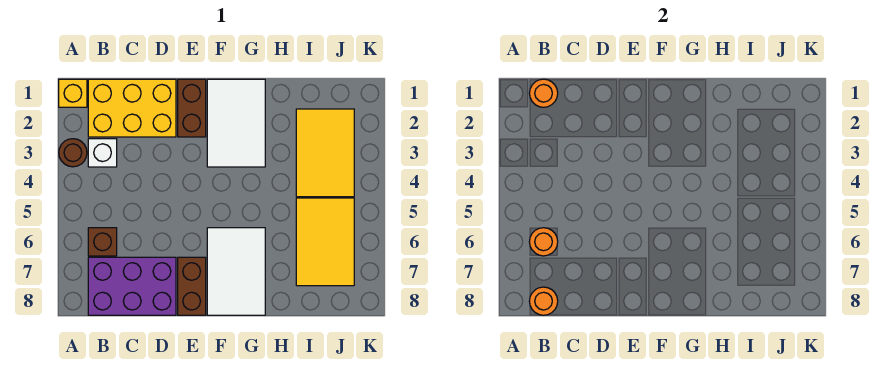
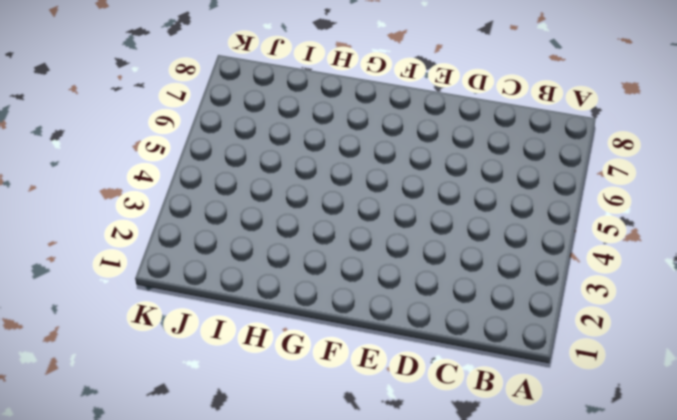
none -> yellow brick A1 level 1
none -> brown round brick A3 level 1
none -> yellow brick B1:D2 level 1

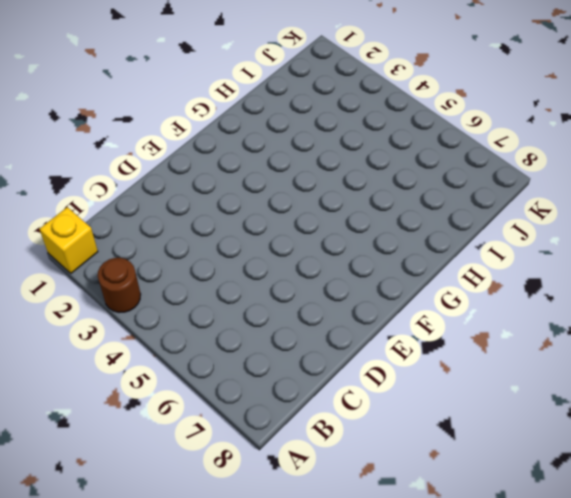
none -> yellow brick B1:D2 level 1
none -> white brick B3 level 1
none -> brown brick B6 level 1

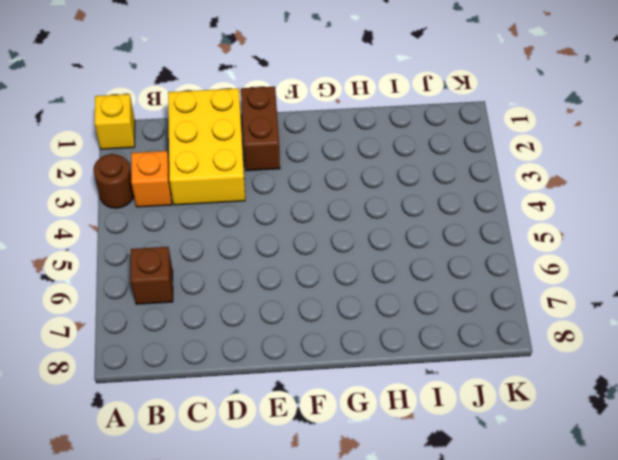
orange brick B3 level 1 -> white brick B3 level 1
yellow brick C1:D3 level 1 -> yellow brick B1:D2 level 1
none -> purple brick B7:D8 level 1
none -> brown brick E7:E8 level 1
none -> white tile F1:G3 level 1

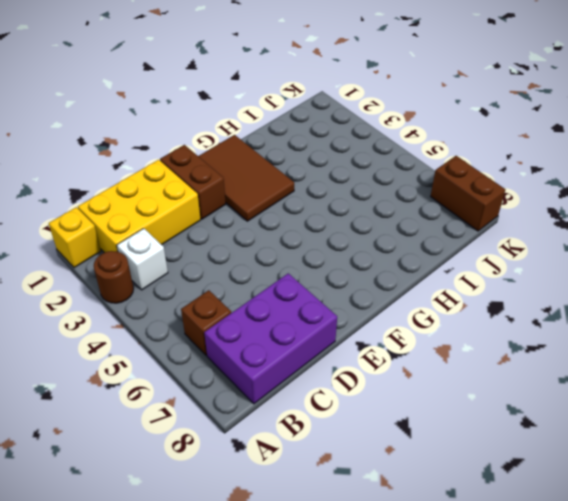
brown tile F1:G3 level 1 -> white tile F1:G3 level 1
brown brick K7:K8 level 1 -> brown brick E7:E8 level 1
none -> white tile F6:G8 level 1
none -> yellow tile I2:J4 level 1
none -> yellow tile I5:J7 level 1

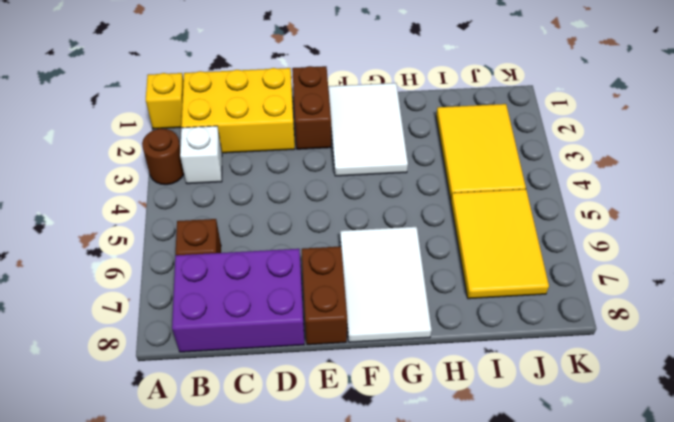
none -> orange round brick B1 level 2
none -> orange round brick B6 level 2
none -> orange round brick B8 level 2

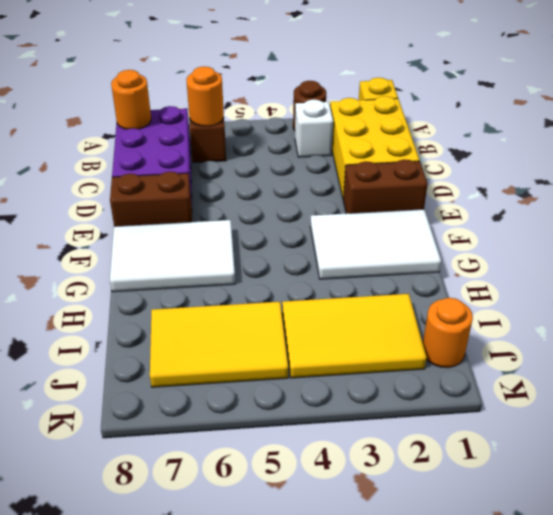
orange round brick J1 level 1 -> orange round brick B1 level 2

